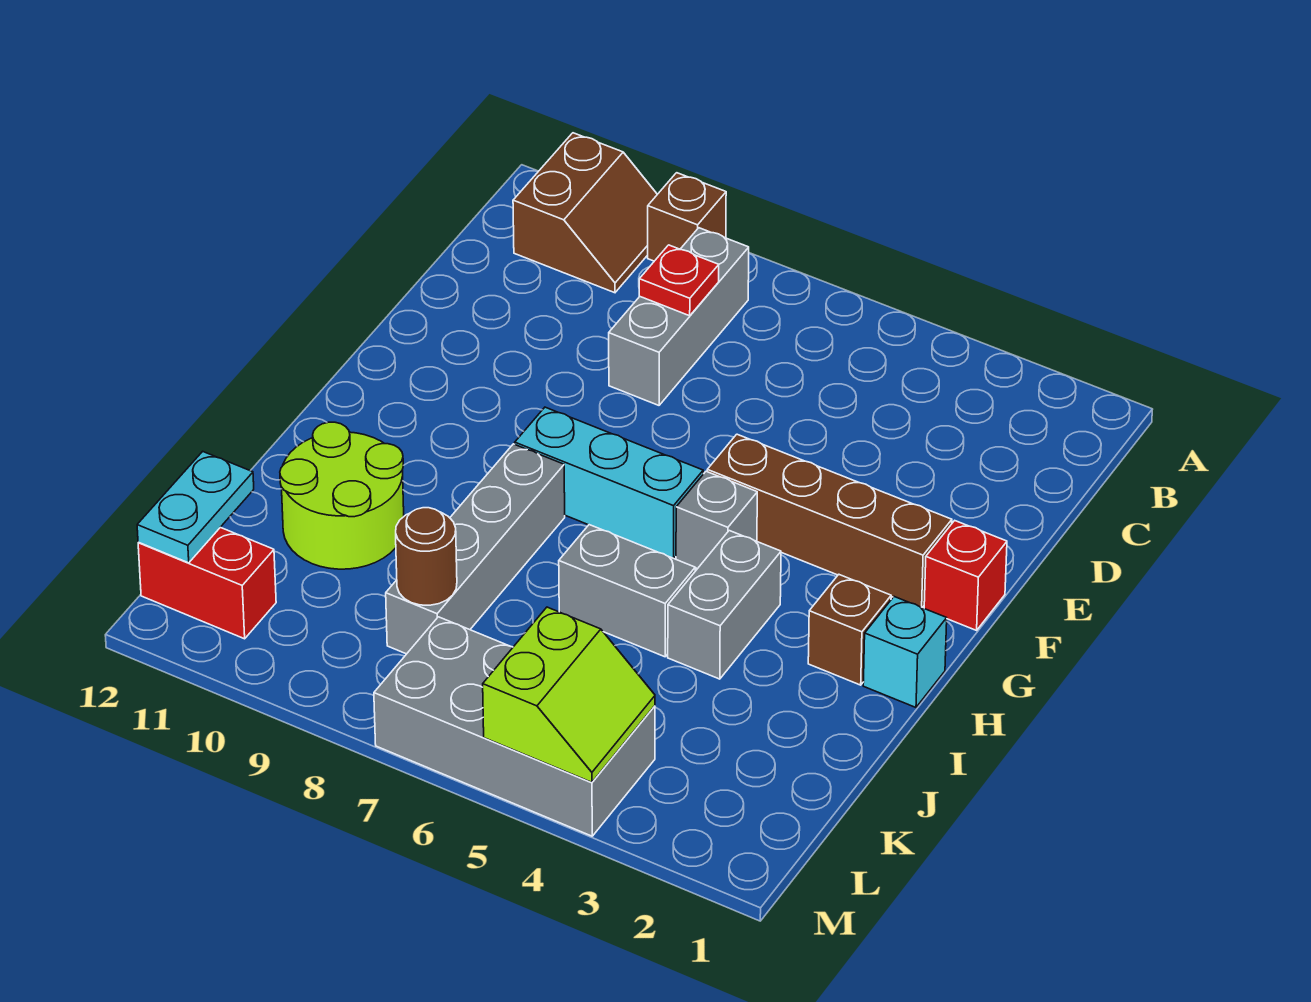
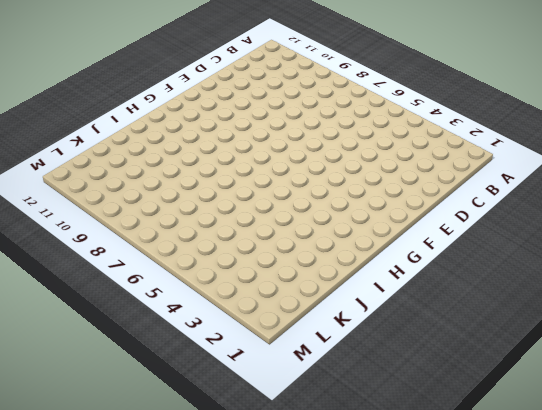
none -> brown brick A9 level 1
none -> brown slope A10:B11 level 1 top 11
none -> grey brick B8:D8 level 1

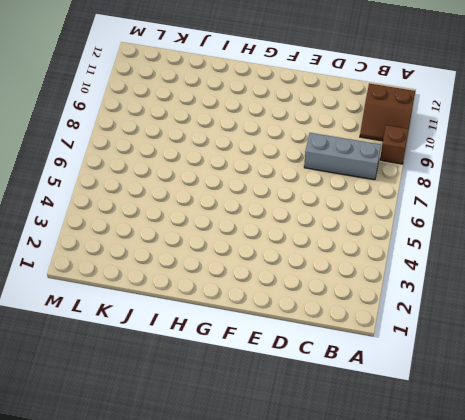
none -> red brick F1 level 1
none -> brown brick F2:F5 level 1
none -> grey brick G5 level 1

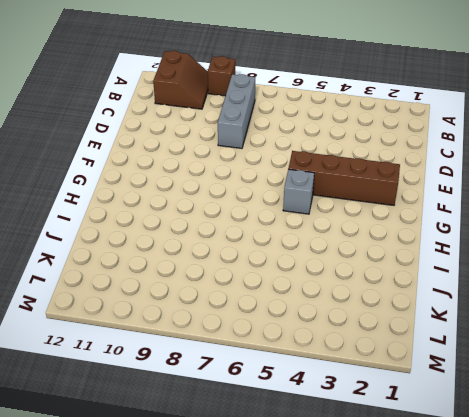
none -> red brick F1 level 1
none -> cyan brick G6:G8 level 1
none -> cyan brick H1 level 1

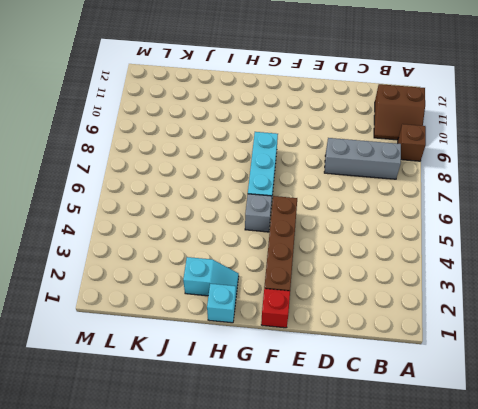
cyan slope H2:I2 level 1 top I -> brown brick H2 level 1
none -> grey brick H4:I4 level 1
none -> grey brick H8:K8 level 1
none -> grey brick I5:I6 level 1

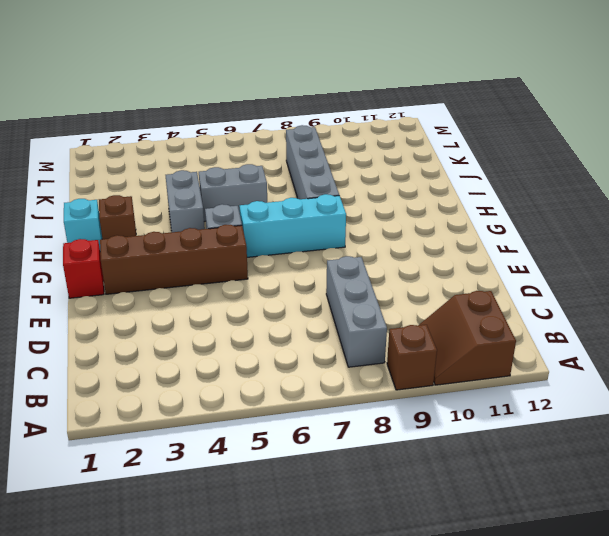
none -> lime round brick I10:J11 level 1
none -> grey brick L4:M7 level 1
none -> red brick L11:L12 level 1

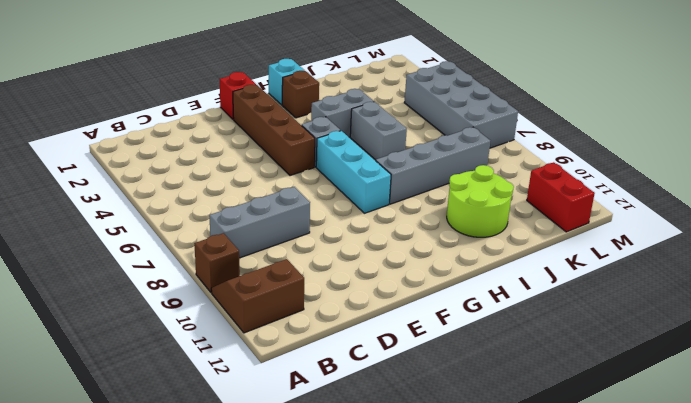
none -> red plate C8 level 2
none -> brown round brick K8 level 2
none -> cyan plate K12:L12 level 2

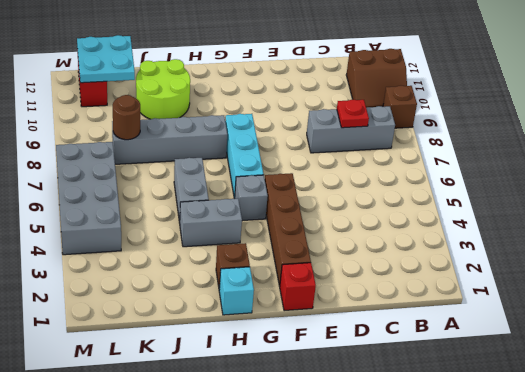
cyan plate K11:L12 level 2 -> cyan plate K12:L12 level 2
none -> lime slope L4:M5 level 2 top 5

